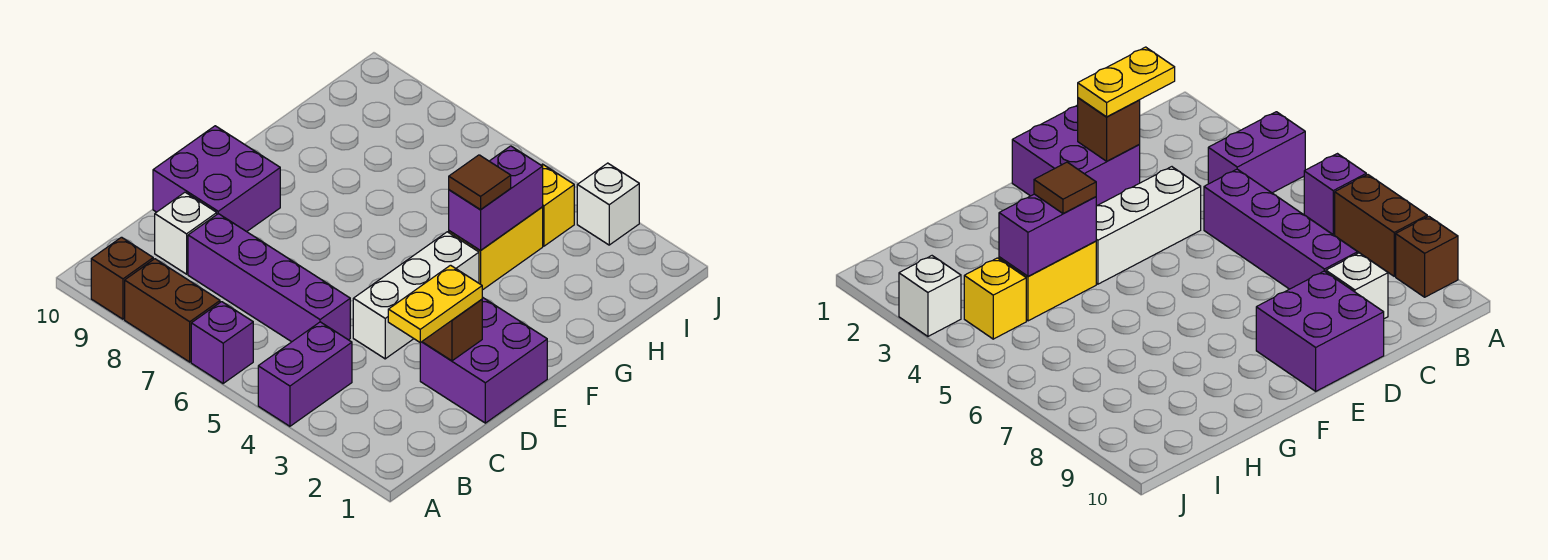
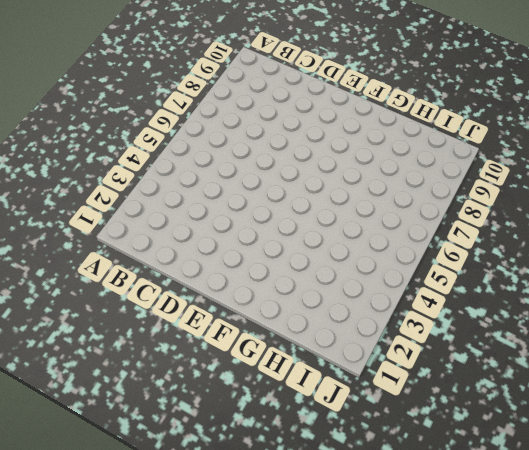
none -> purple brick A4:B4 level 1
none -> purple brick A6 level 1
none -> brown brick A7:A8 level 1

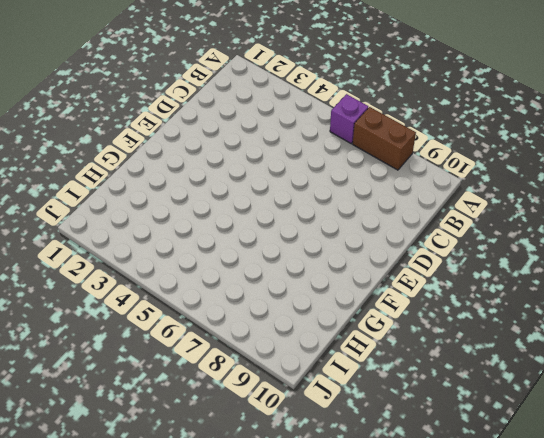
none -> purple brick A4:B4 level 1
none -> brown brick A9 level 1
none -> purple brick C5:C8 level 1

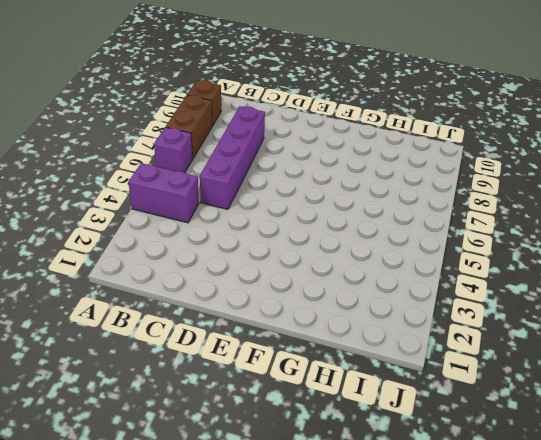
none -> white brick C9 level 1
none -> purple brick D1:E2 level 1
none -> white brick D4:F4 level 1

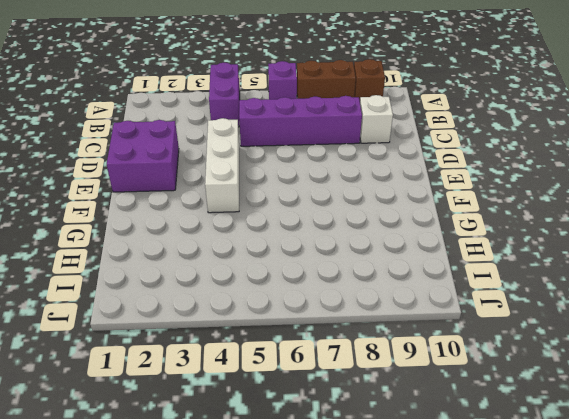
none -> purple brick D9:E10 level 1
none -> yellow brick G4:H4 level 1
none -> yellow brick I4 level 1

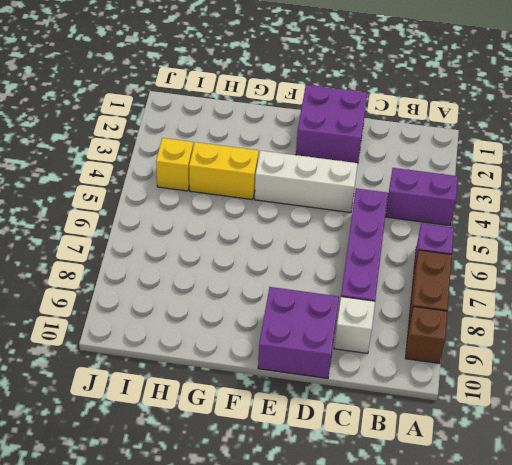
none -> white brick J3 level 1
none -> brown brick D2 level 2
none -> purple brick G4:H4 level 2

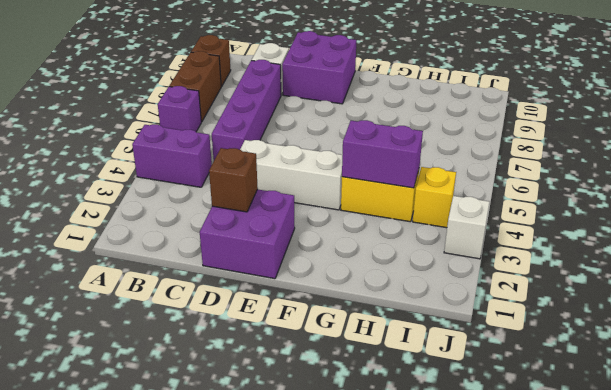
none -> yellow plate C2:D2 level 3
none -> brown tile G4 level 3

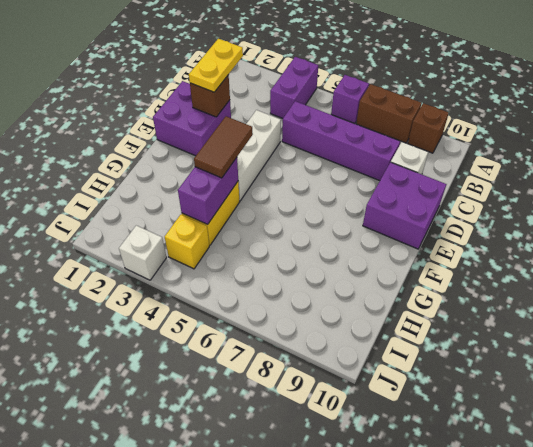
brown tile F4:G4 level 3 -> brown tile G4 level 3

